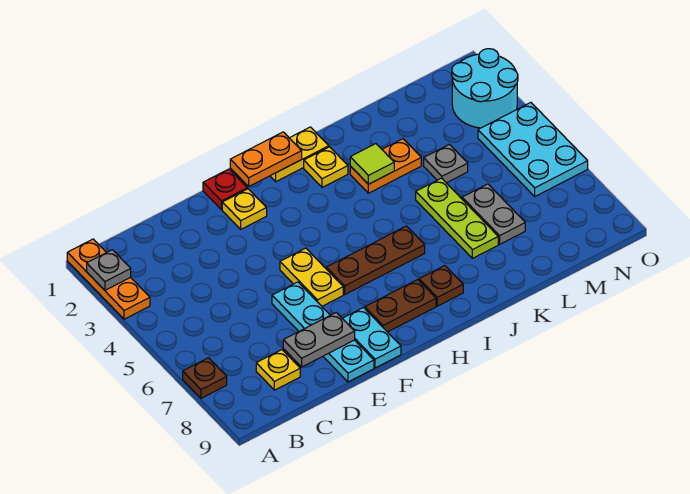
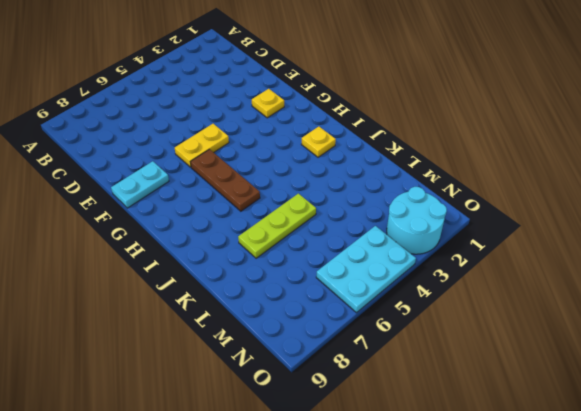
none -> orange plate A1:A3 level 1
none -> brown plate A7 level 1
none -> yellow plate C8 level 1

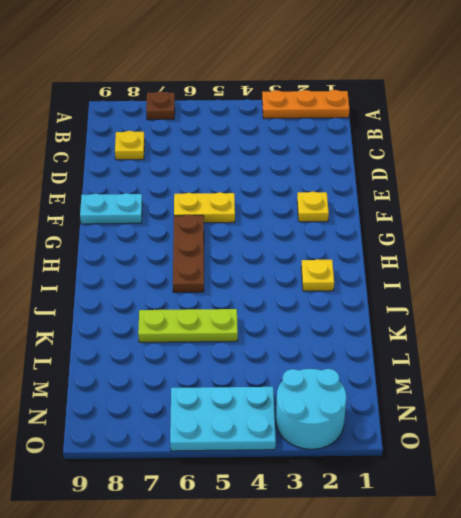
none -> cyan plate E6:E9 level 1
none -> red plate F1 level 1
none -> brown plate G8:H8 level 1

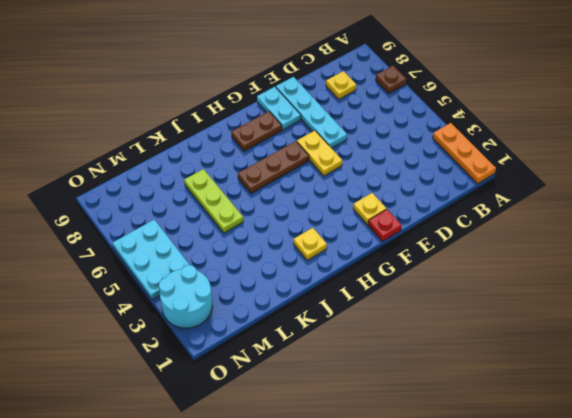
none -> yellow plate H1:I1 level 1
none -> brown plate I8 level 1
none -> orange plate J3:K3 level 1

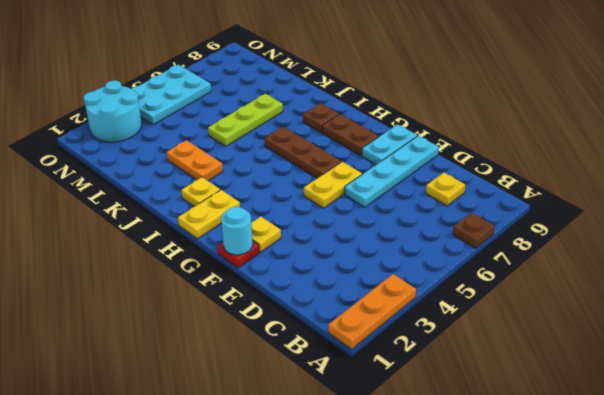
cyan round brick F1 level 2 -> none
yellow plate H1:H2 level 1 -> yellow plate H1:I1 level 1
none -> grey plate L4 level 1
none -> grey plate L6:L7 level 1
none -> grey plate A2 level 2

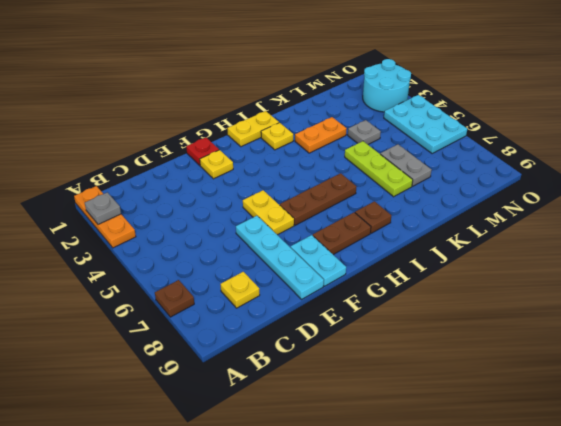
none -> grey plate D8:E8 level 2
none -> orange plate G1:H1 level 2
none -> lime tile J3 level 2

